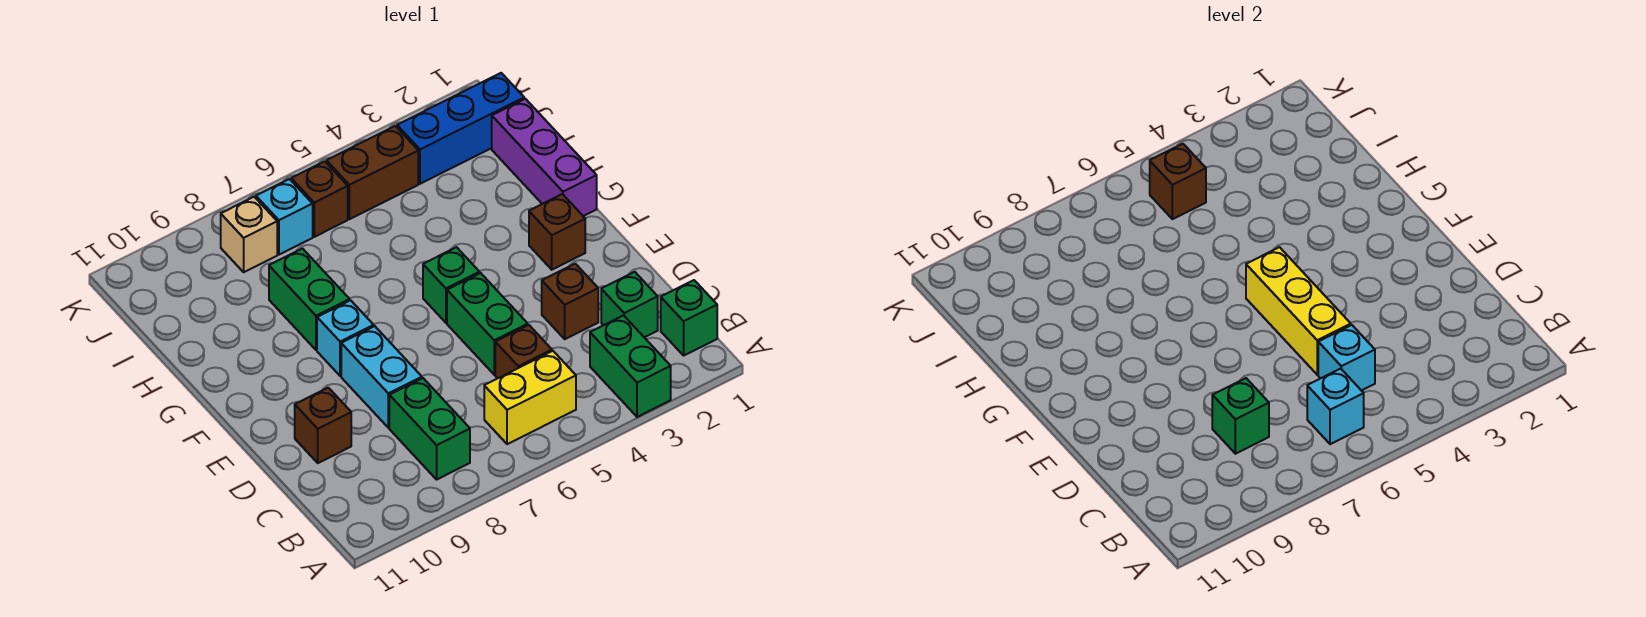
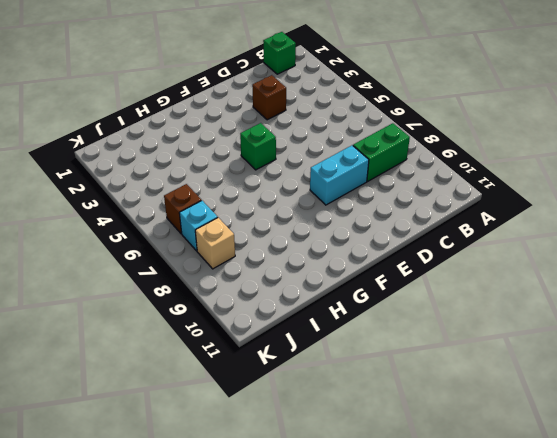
none -> green brick A3:B3 level 1
none -> yellow brick B5:B6 level 1
none -> green brick C2 level 1

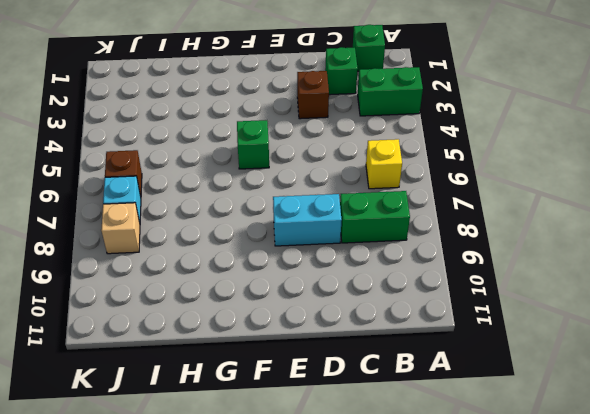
yellow brick B6 level 1 -> yellow brick B5:B6 level 1
none -> brown brick C5 level 1
none -> green brick D5:E5 level 1
none -> brown brick D10 level 1

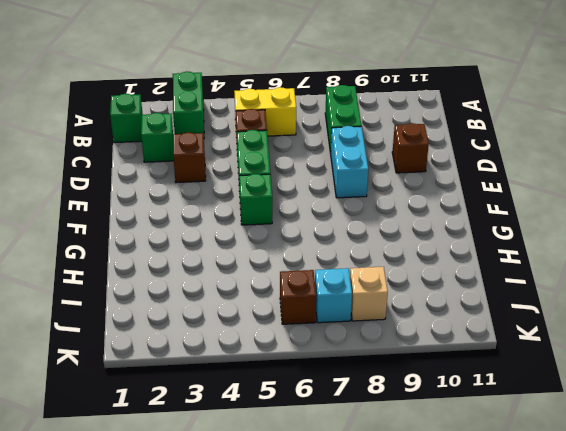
none -> brown brick F2 level 1
none -> cyan brick F8 level 1
none -> purple brick G1:I1 level 1

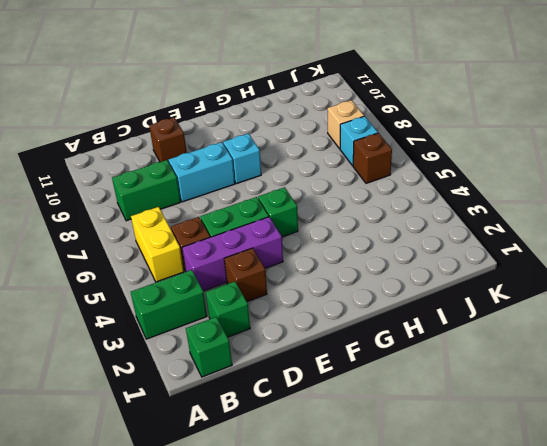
purple brick C4:E4 level 1 -> purple brick G1:I1 level 1
none -> brown brick F2 level 1
none -> green brick G8:H8 level 1
none -> blue brick J1:J3 level 1

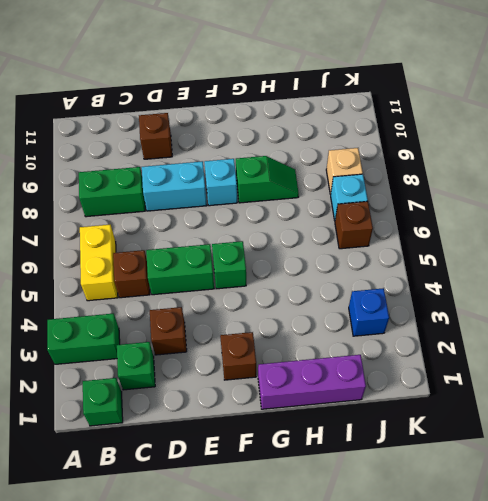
green slope G8:H8 level 1 top G -> green brick G8:H8 level 1
blue brick J3 level 1 -> blue brick J1:J3 level 1
none -> brown brick J4:J5 level 1
none -> cyan brick B6 level 2
none -> cyan brick C5 level 2

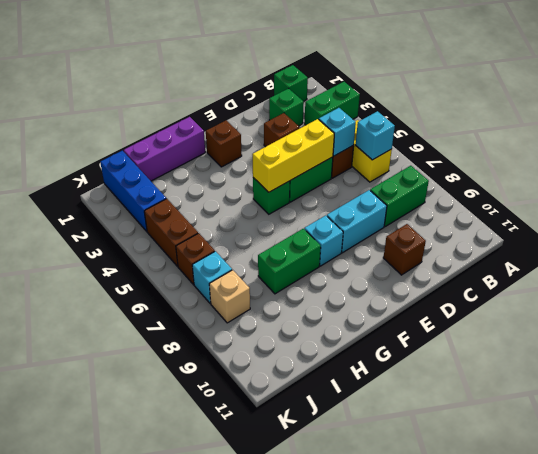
none -> green brick C8 level 2
none -> brown brick J5 level 2

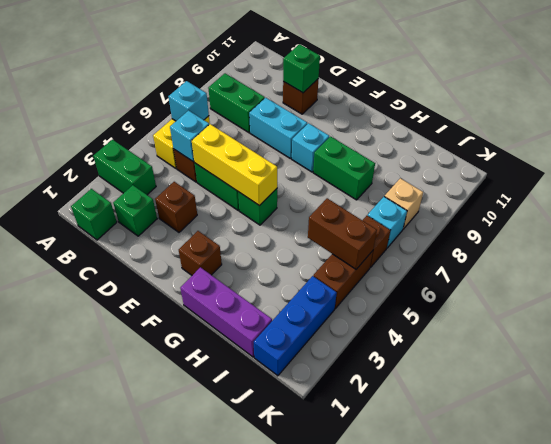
green brick D10 level 2 -> green brick C8 level 2
brown brick I5:J5 level 2 -> brown brick J5 level 2

